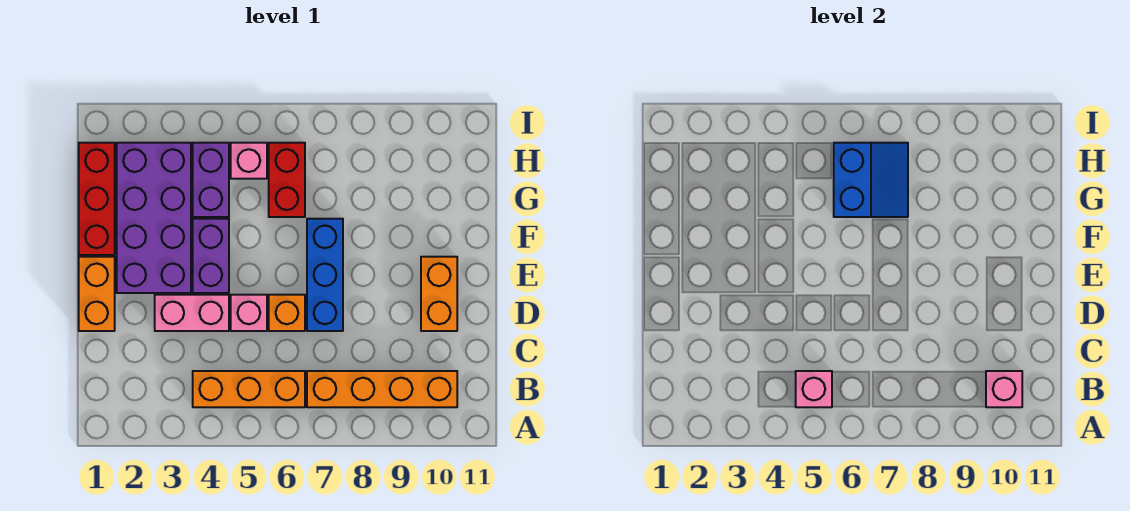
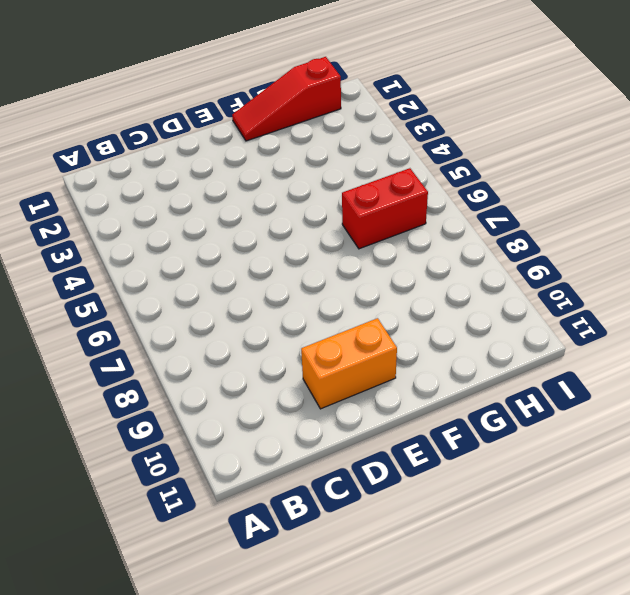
red slope F1:H1 level 1 top H -> red brick F1:H1 level 1
none -> orange brick B4:B6 level 1
none -> orange brick B7:B10 level 1
none -> orange brick D1:E1 level 1

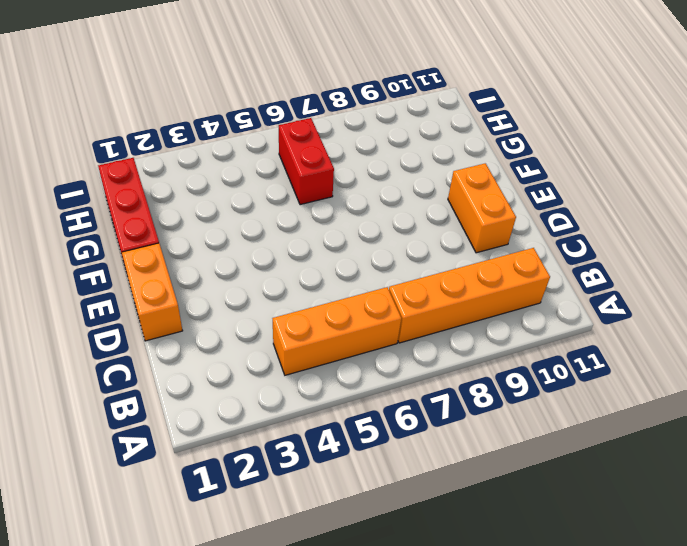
none -> pink brick D3:D4 level 1
none -> pink brick D5 level 1
none -> orange brick D6 level 1

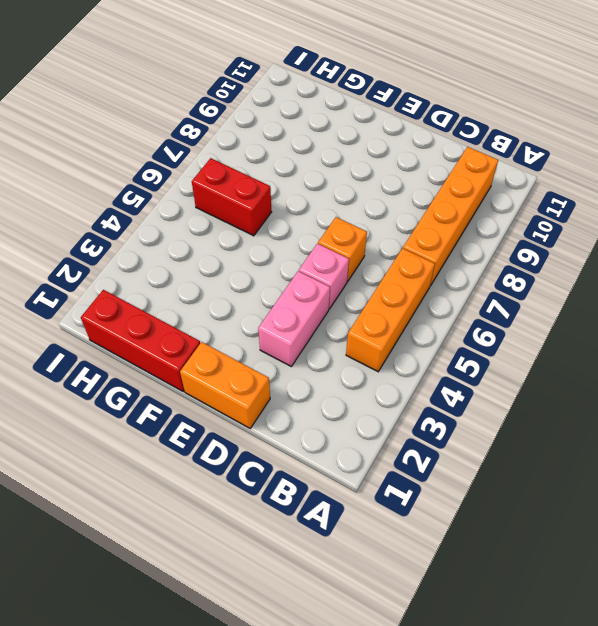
none -> blue brick D7:F7 level 1
none -> orange brick D10:E10 level 1
none -> purple brick E2:H3 level 1

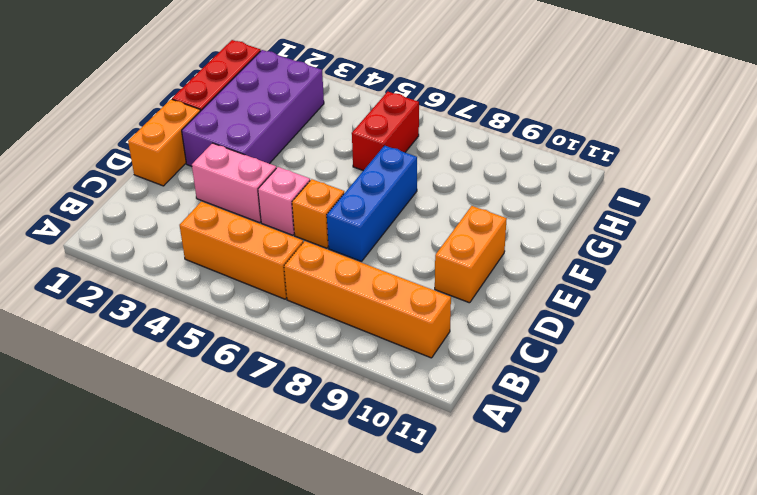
none -> purple brick E4:F4 level 1
none -> purple brick G4:H4 level 1
none -> pink brick H5 level 1

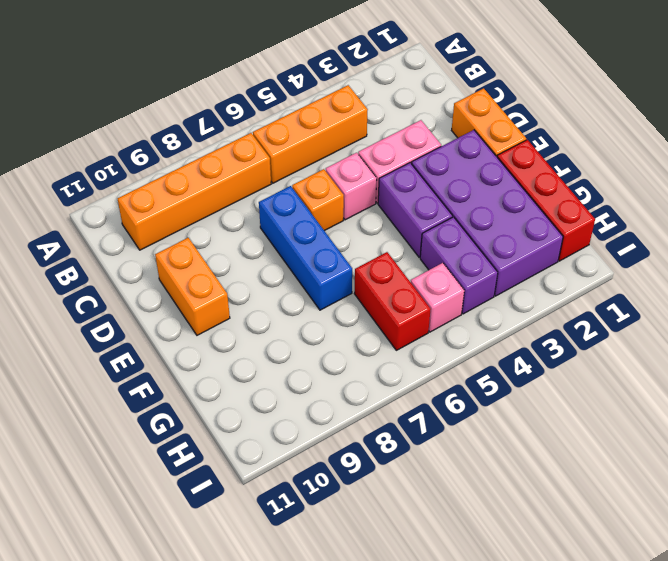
none -> pink brick B5 level 2
none -> pink brick B10 level 2
none -> blue slope G6:H7 level 2 top 6

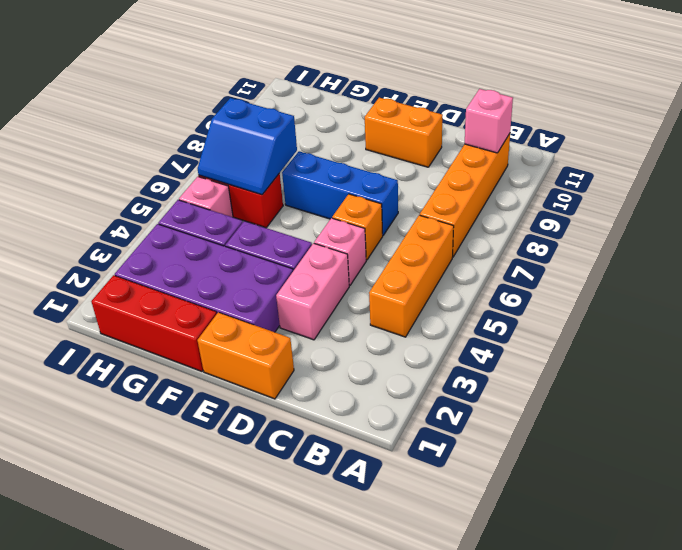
blue slope G6:H7 level 2 top 7 -> blue slope G6:H7 level 2 top 6
none -> pink brick B5 level 2

